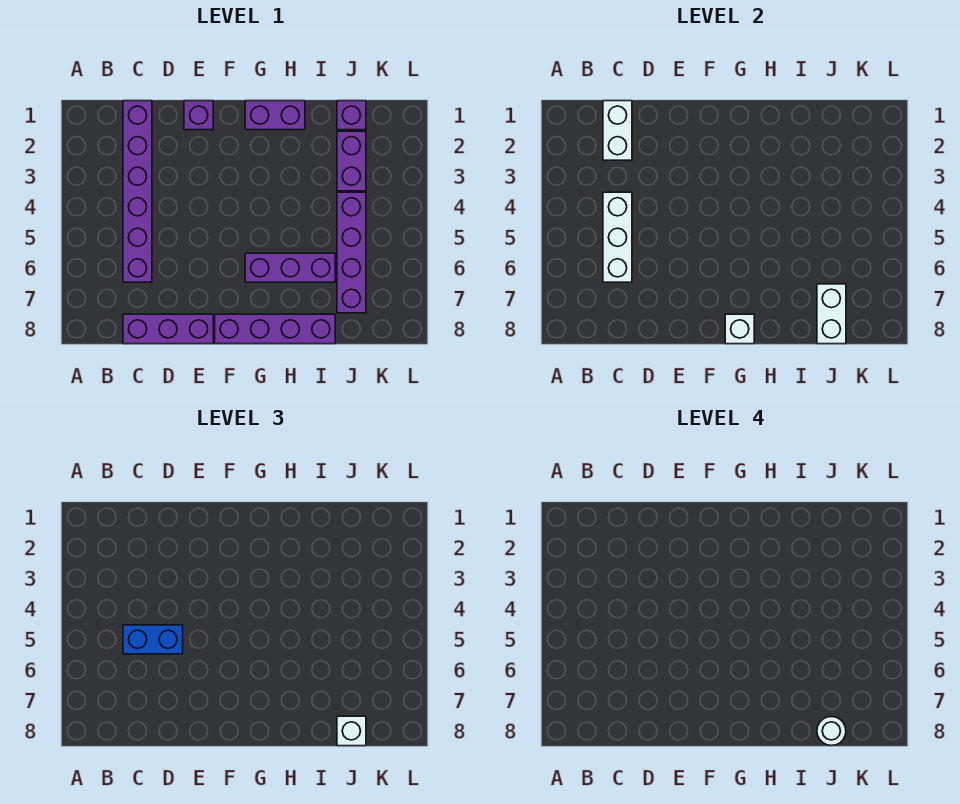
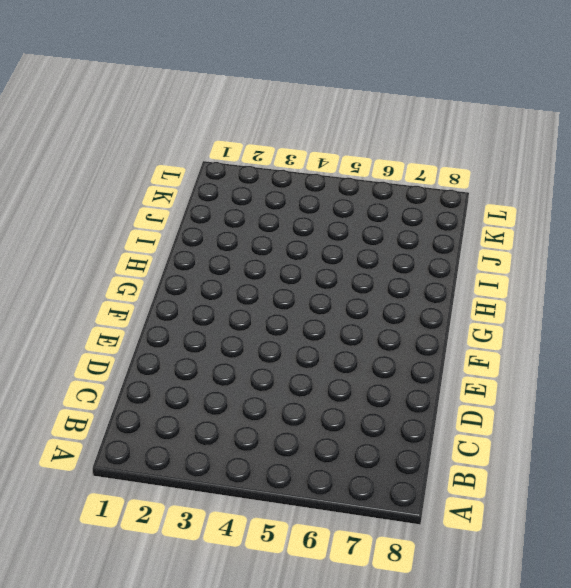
none -> purple brick C1:C6 level 1
none -> purple brick C8:E8 level 1
none -> purple brick E1 level 1

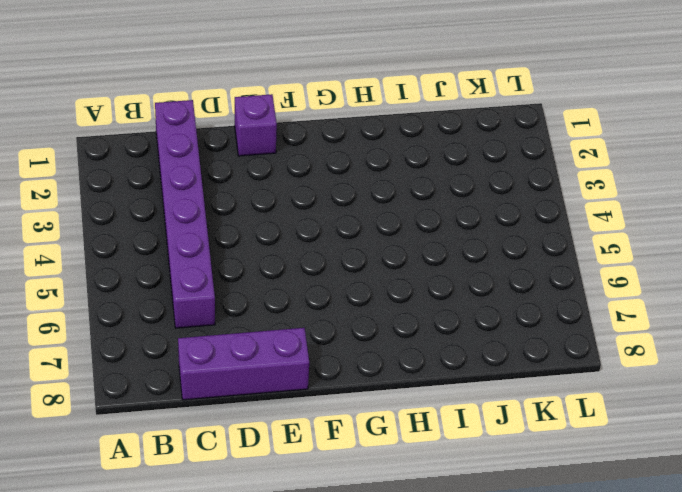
none -> purple brick F8:I8 level 1
none -> purple brick G1:H1 level 1
none -> purple brick G6:I6 level 1

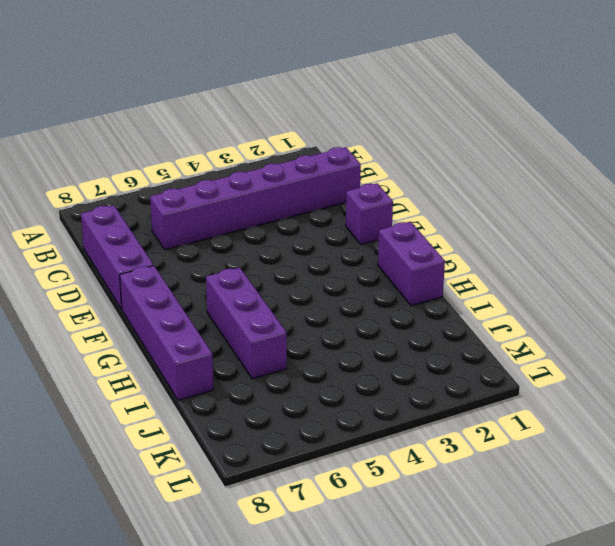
none -> purple brick J1 level 1
none -> purple brick J2:J3 level 1
none -> purple brick J4:J7 level 1

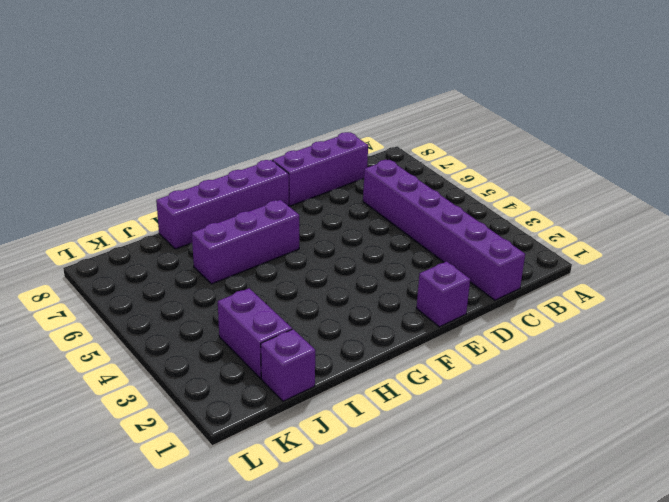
none -> purple brick G1:H1 level 1
none -> purple brick J4:J7 level 1
none -> white brick C1:C2 level 2

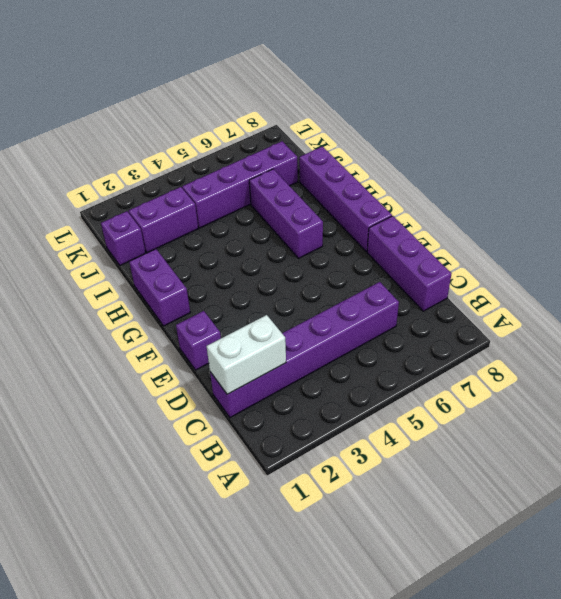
none -> white brick C4:C6 level 2
none -> white brick G8 level 2
none -> white brick J7:J8 level 2

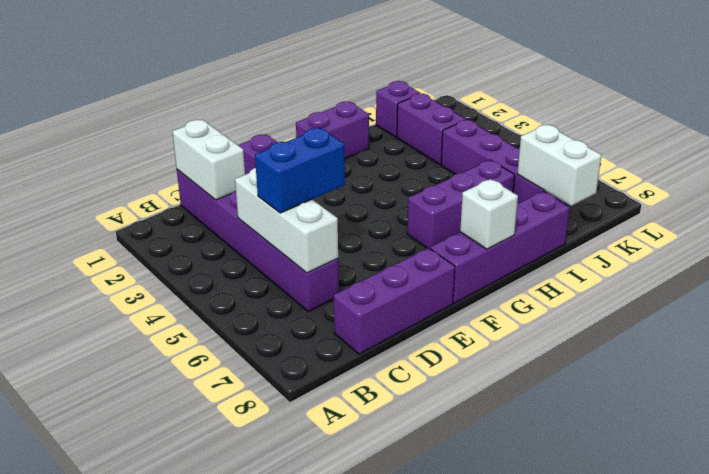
none -> white brick J8 level 3
none -> white round brick J8 level 4

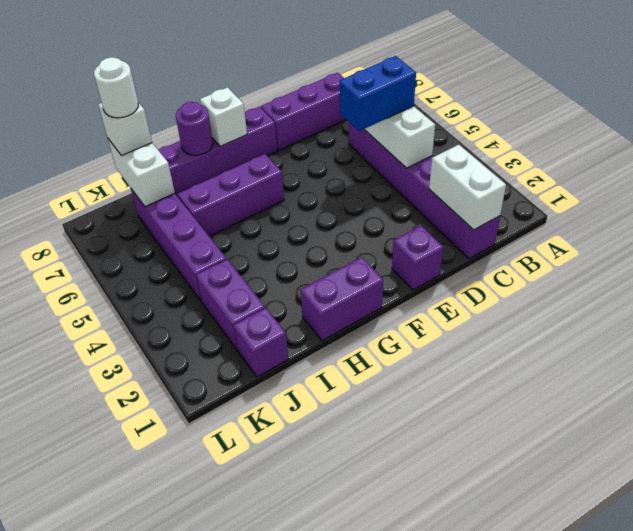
purple round brick H8 level 2 -> none

